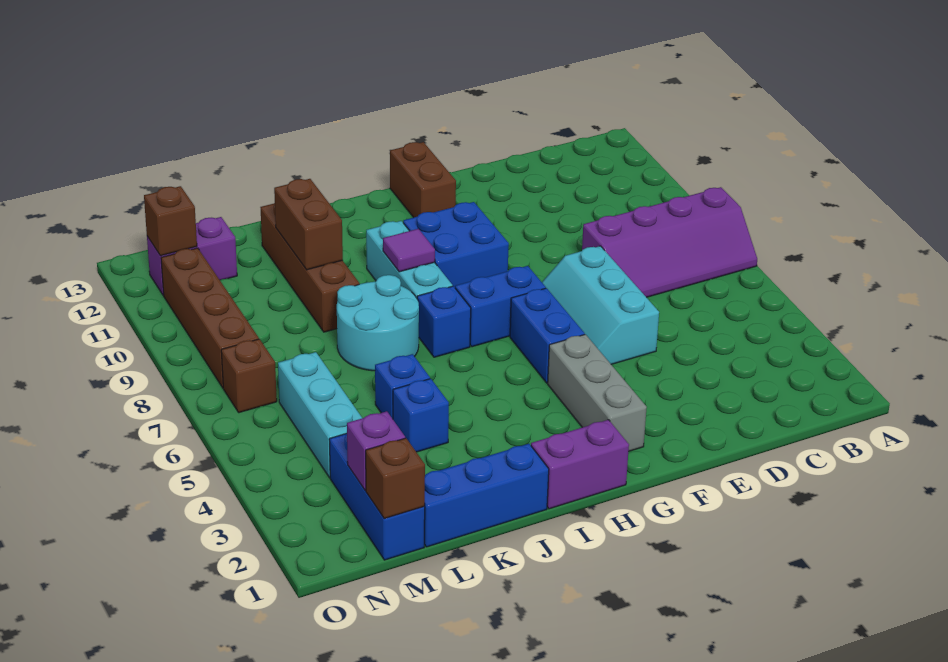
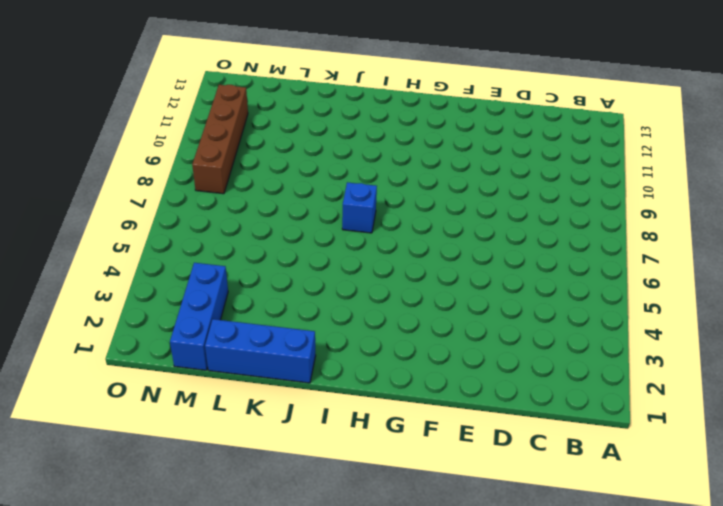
none -> purple slope A7:D8 level 1 top 8
none -> cyan slope E5:F7 level 1 top E
none -> grey brick G2:G4 level 1

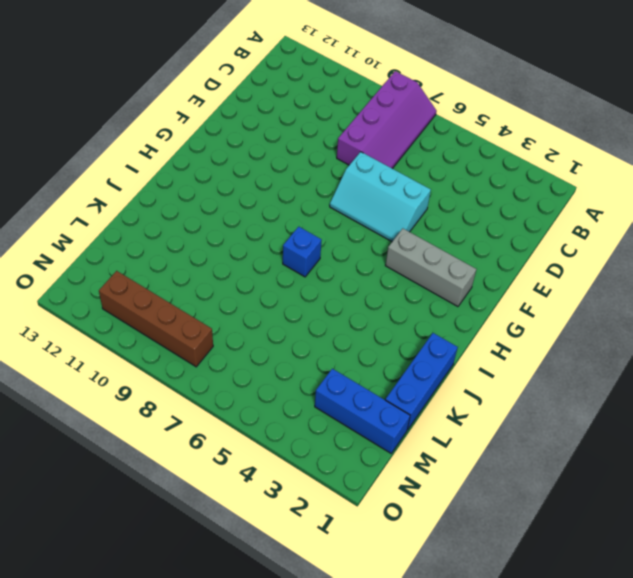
none -> blue brick G5:G6 level 1
none -> blue brick G7:H7 level 1
none -> blue brick G9:H10 level 1

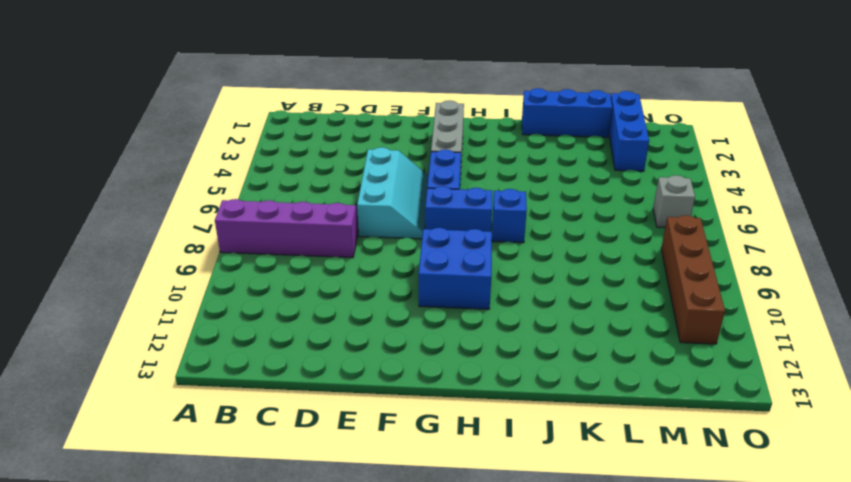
grey brick N6 level 1 -> none
none -> brown brick G12:G13 level 1
none -> purple brick H1:I1 level 1
none -> cyan brick I8:I10 level 1

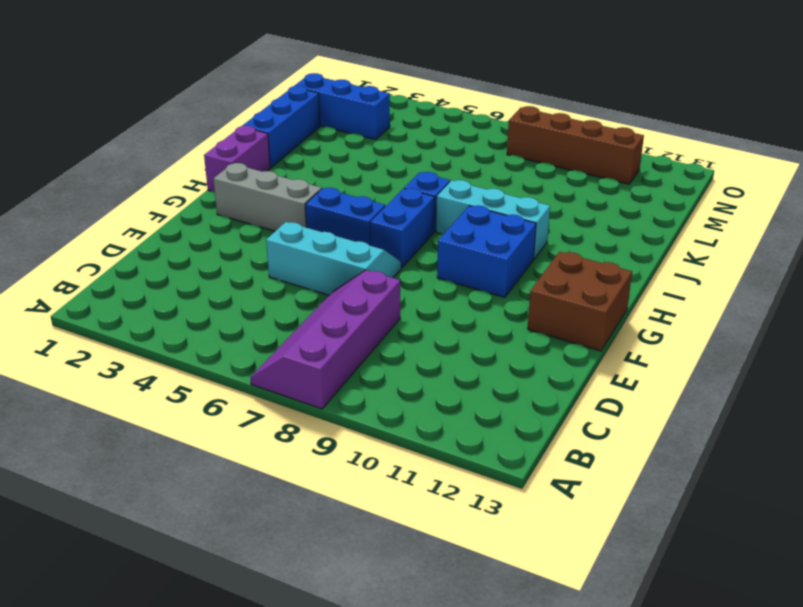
brown brick F12:G13 level 1 -> brown brick G12:G13 level 1
none -> cyan round brick J7:K8 level 1
none -> blue brick K4 level 1
none -> blue brick K5 level 1

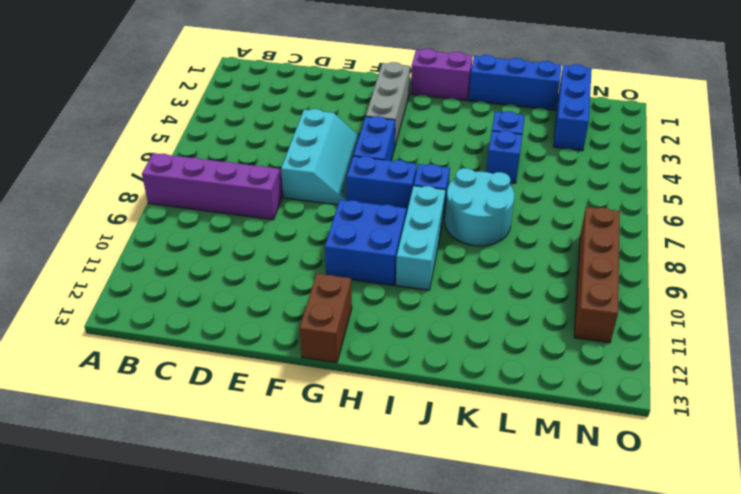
none -> brown brick K9:K12 level 1
none -> cyan brick M4:M6 level 1
none -> purple brick M12:N12 level 1

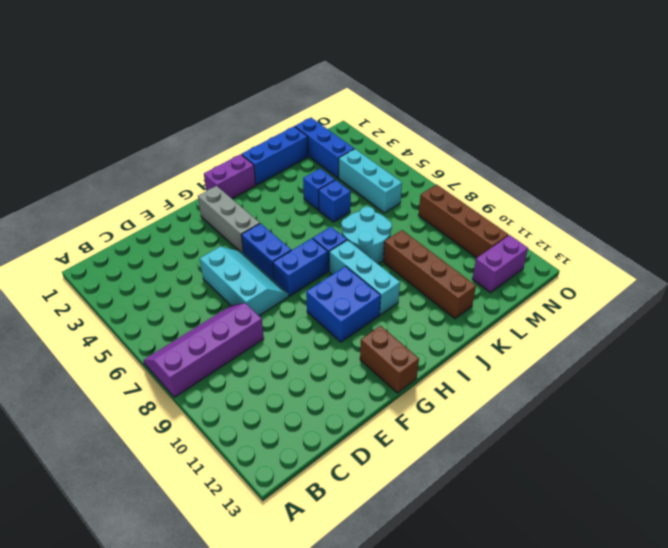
none -> brown brick N7 level 1
none -> purple tile I9 level 2
none -> brown brick K10:K11 level 2

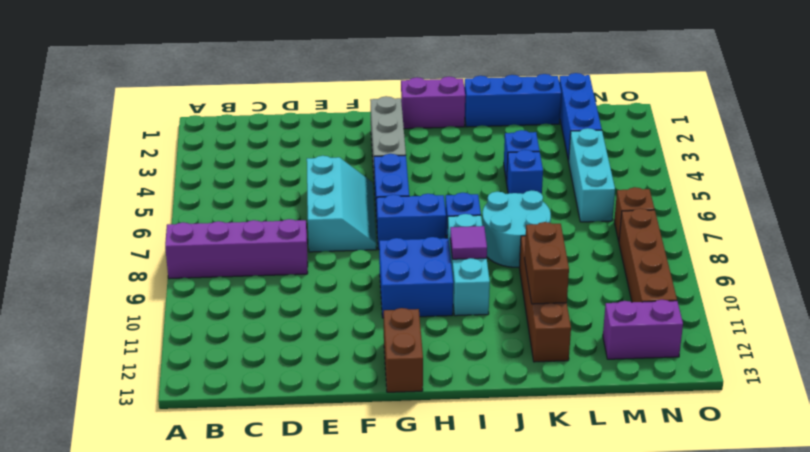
none -> brown brick M1 level 2
none -> purple brick M2 level 2
none -> brown brick N12 level 2

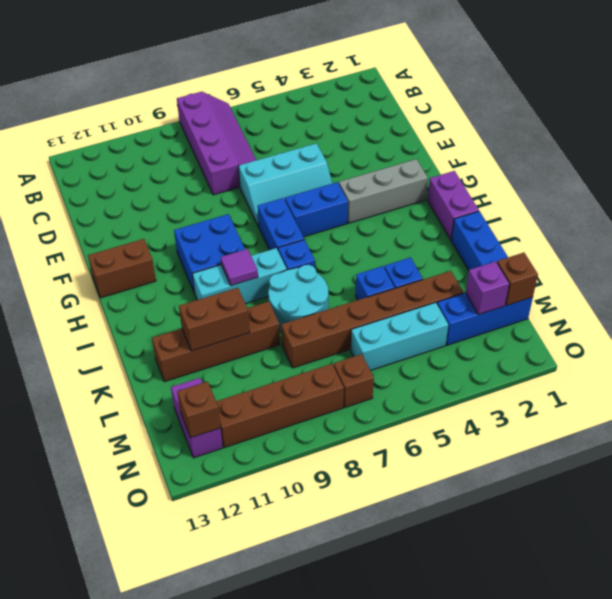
brown brick L3:L8 level 1 -> none

